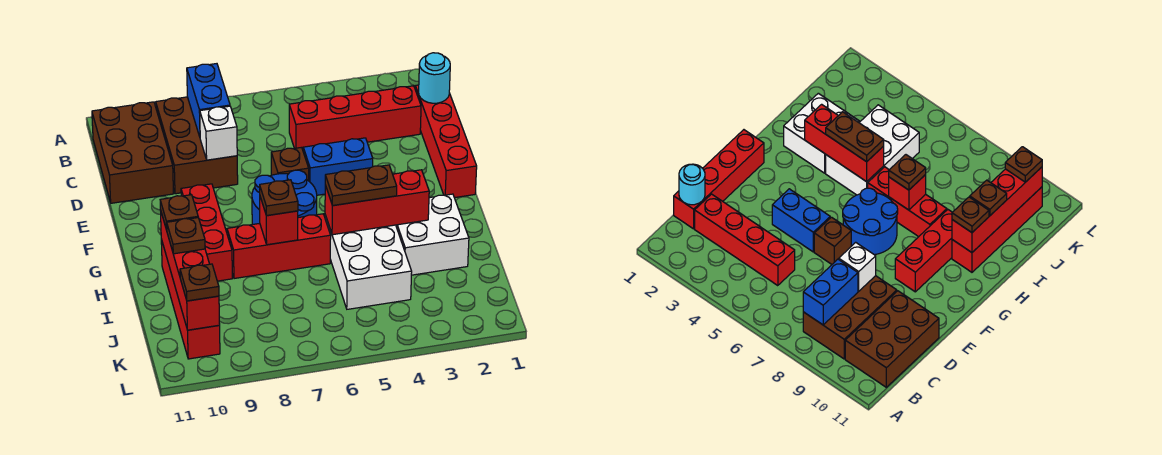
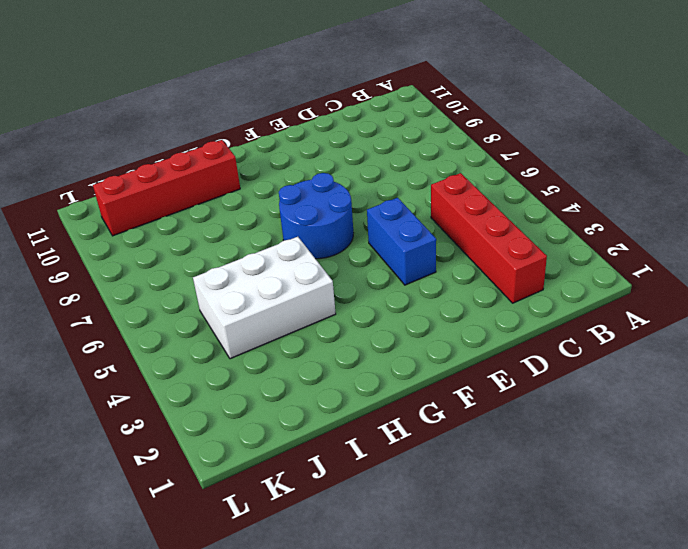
none -> brown brick B8:D9 level 1
none -> brown brick B10:D11 level 1
none -> red brick C1:F1 level 1

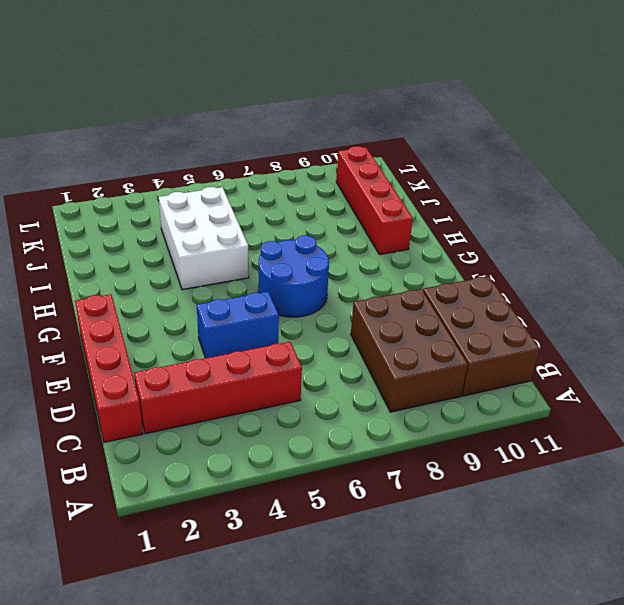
none -> brown brick E6 level 1
none -> red brick F9:H9 level 1
none -> white brick H2:I3 level 1

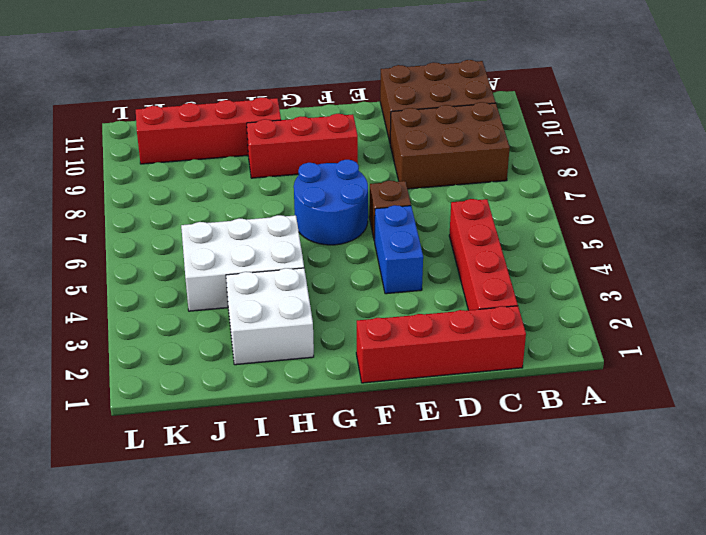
none -> red brick H6:H8 level 1
none -> blue brick B8:C8 level 2
none -> cyan round brick C1 level 2

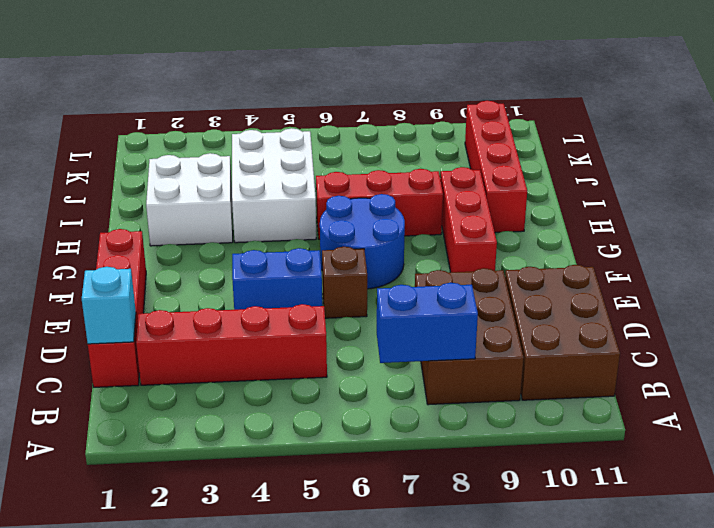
blue brick B7:B8 level 2 -> blue brick B8:C8 level 2
cyan brick C1 level 2 -> cyan round brick C1 level 2
none -> white brick D8 level 2
none -> red brick H3:H5 level 2
none -> red brick H7 level 2

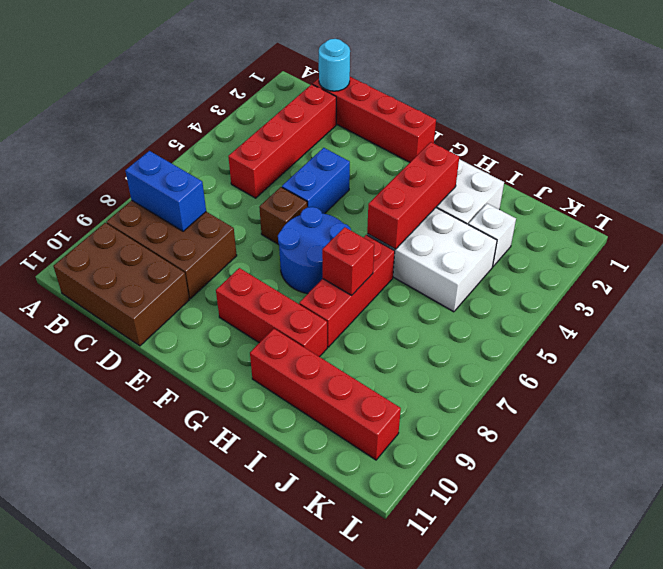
white brick J3 level 1 -> white brick D8 level 2
none -> red brick H10:K10 level 2
none -> brown plate H4:H5 level 3
none -> brown plate H7 level 3

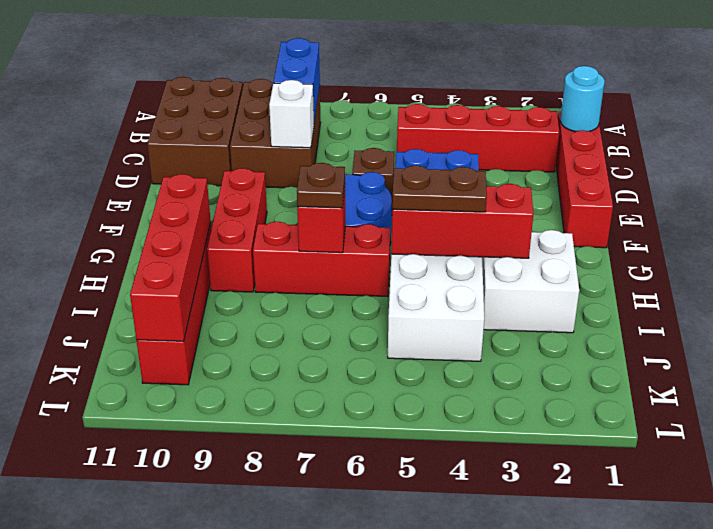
none -> brown plate H10 level 3
none -> brown plate I10 level 3
none -> brown plate K10 level 3

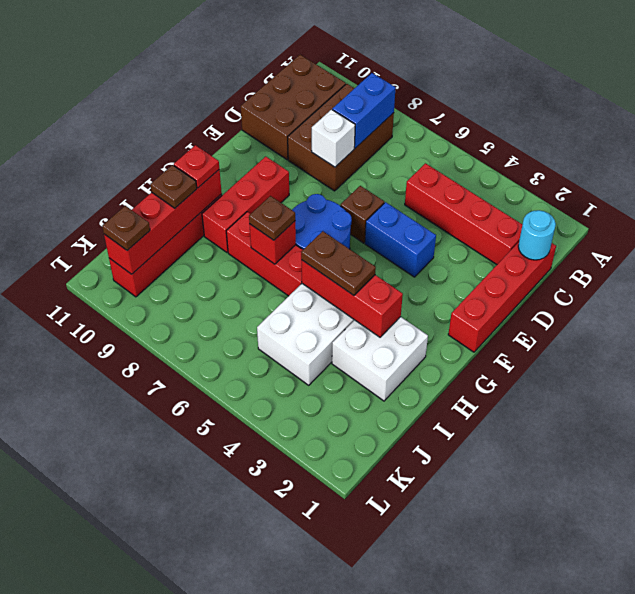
red plate H10 level 3 -> brown plate H10 level 3

